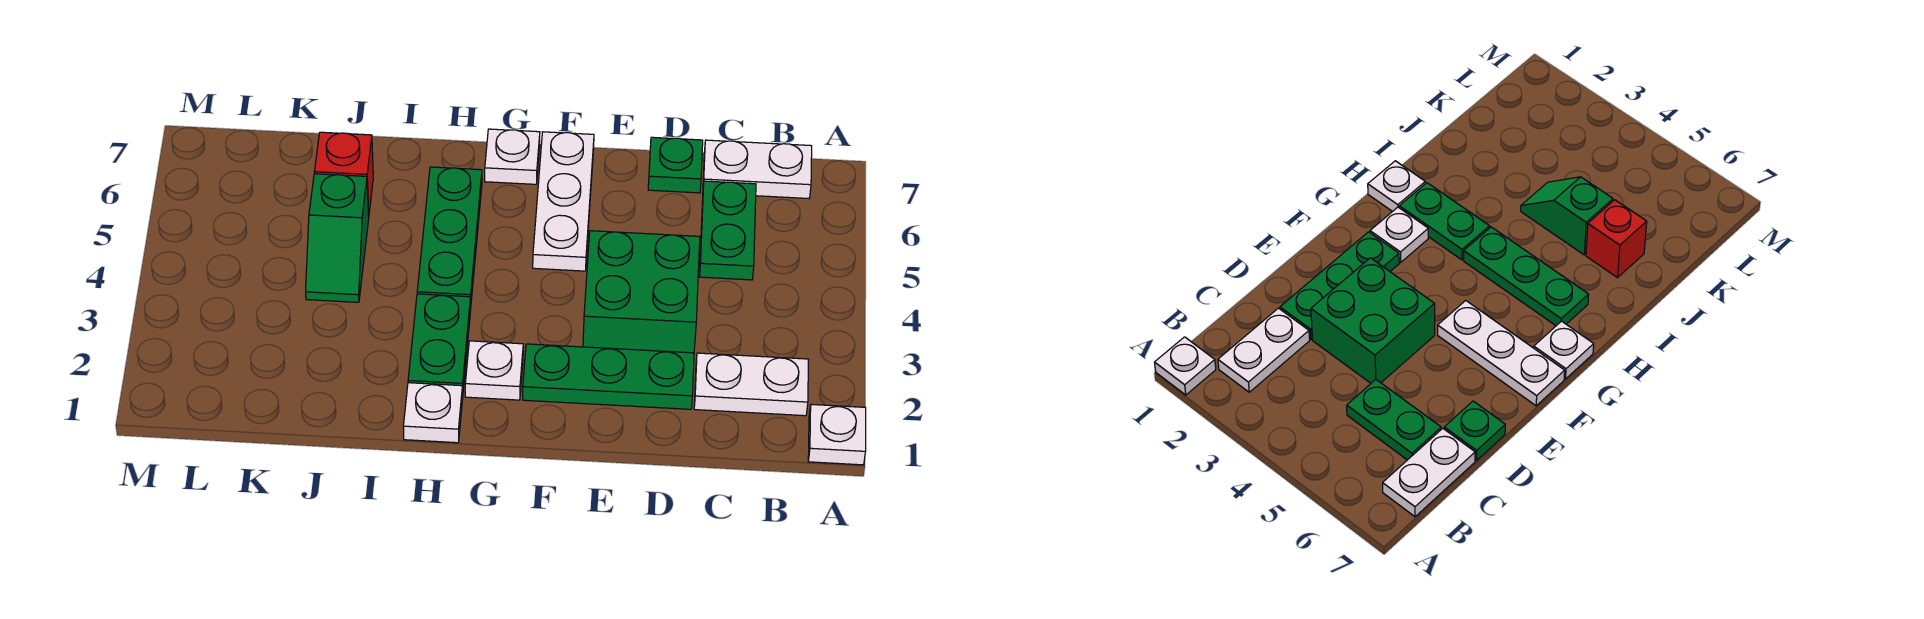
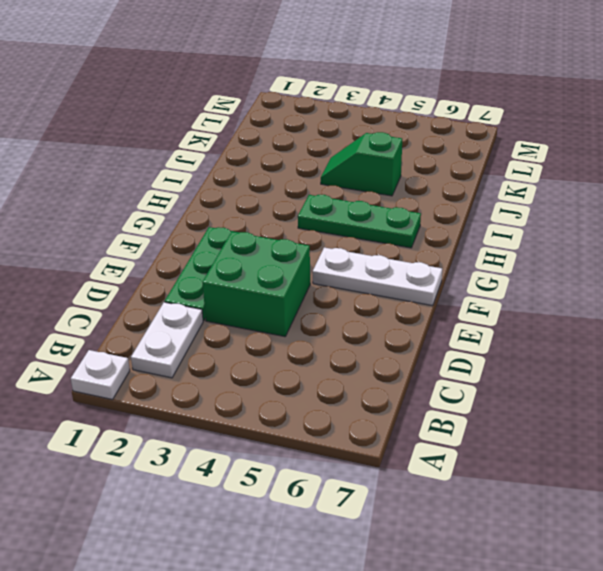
none -> white plate B7:C7 level 1
none -> green plate C5:C6 level 1
none -> green plate D7 level 1

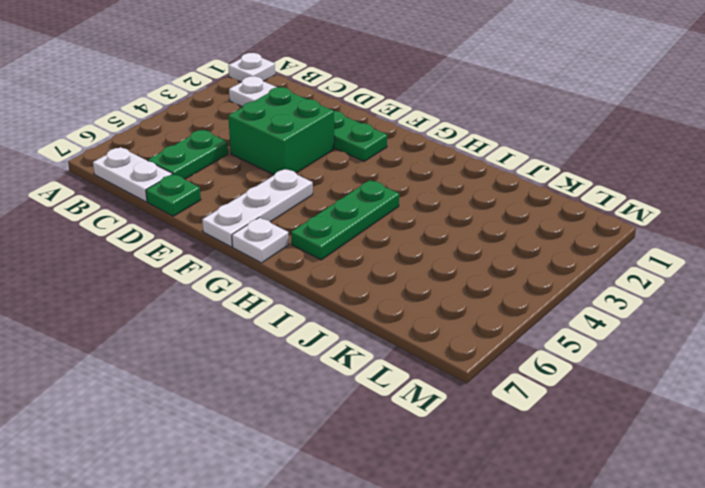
none -> white plate G2 level 1
none -> white plate H1 level 1
none -> green plate H2:H3 level 1

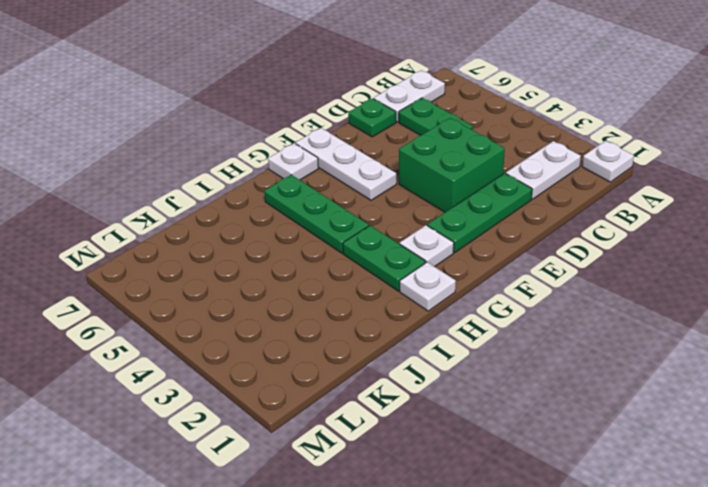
none -> green slope J4:J5 level 1 top 5
none -> red brick J6 level 1

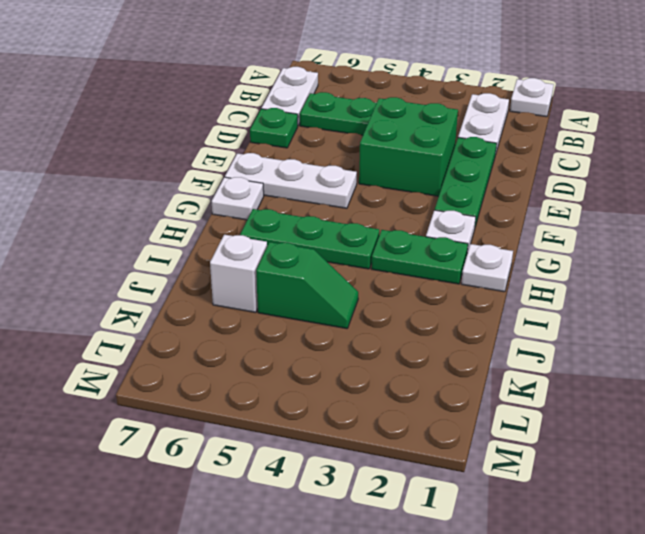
white brick J6 level 1 -> red brick J6 level 1

